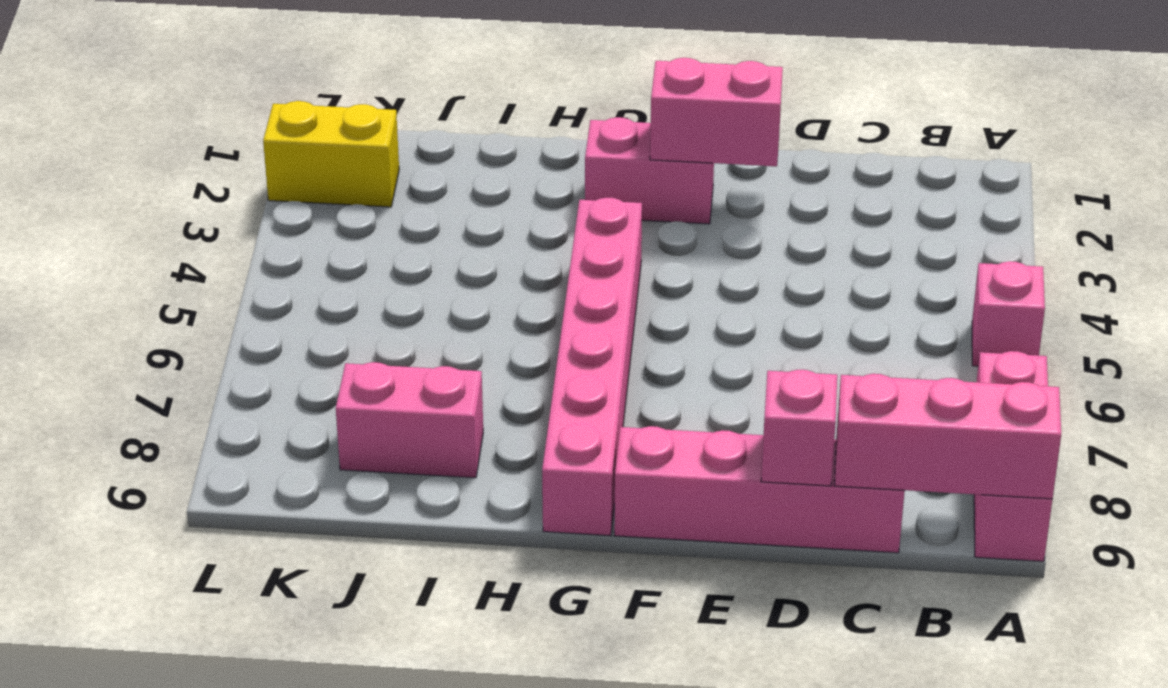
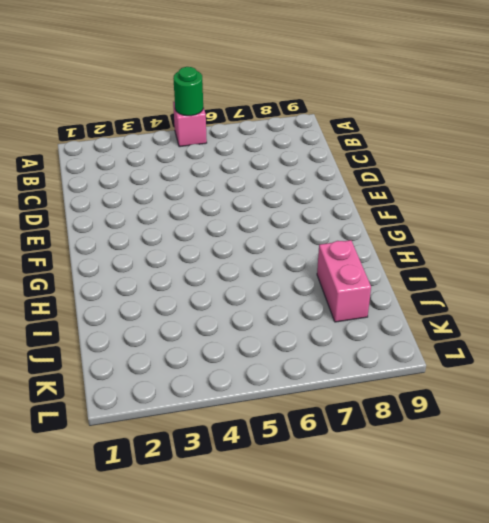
green round brick A5 level 2 -> none
none -> pink brick A7:A9 level 1
none -> pink brick C9:F9 level 1

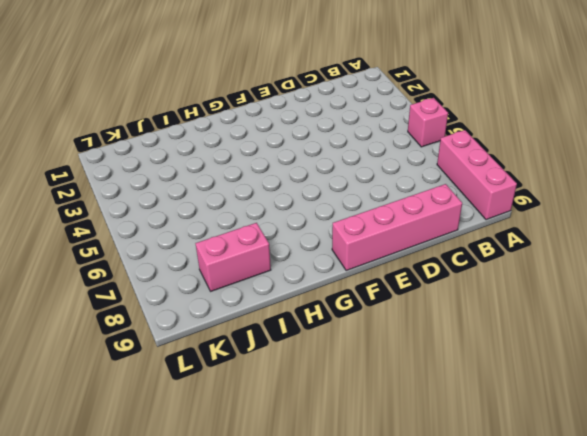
none -> pink brick F2:G2 level 1
none -> pink brick G4:G9 level 1

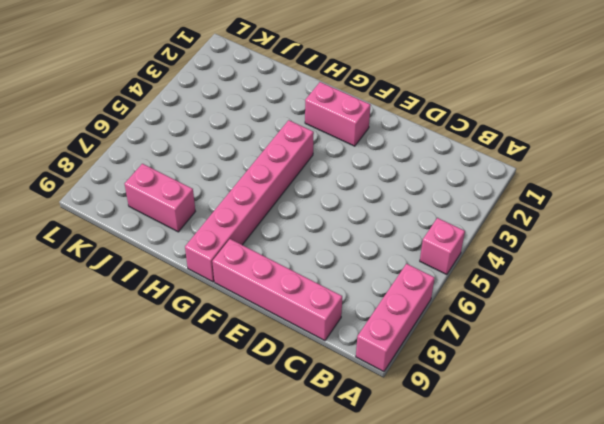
none -> yellow brick K2:L2 level 1
none -> pink brick A9:C9 level 2

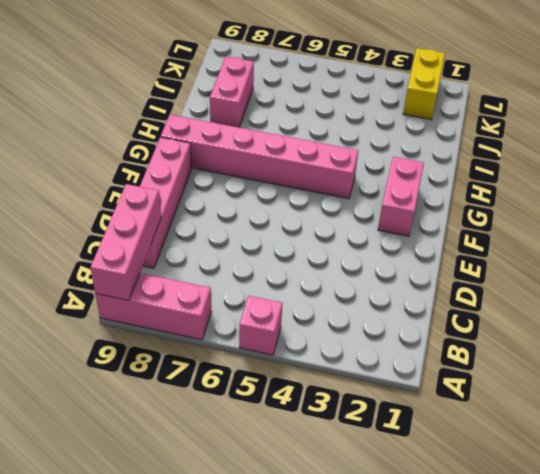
none -> pink brick D9 level 2
none -> pink brick E2:F2 level 2

